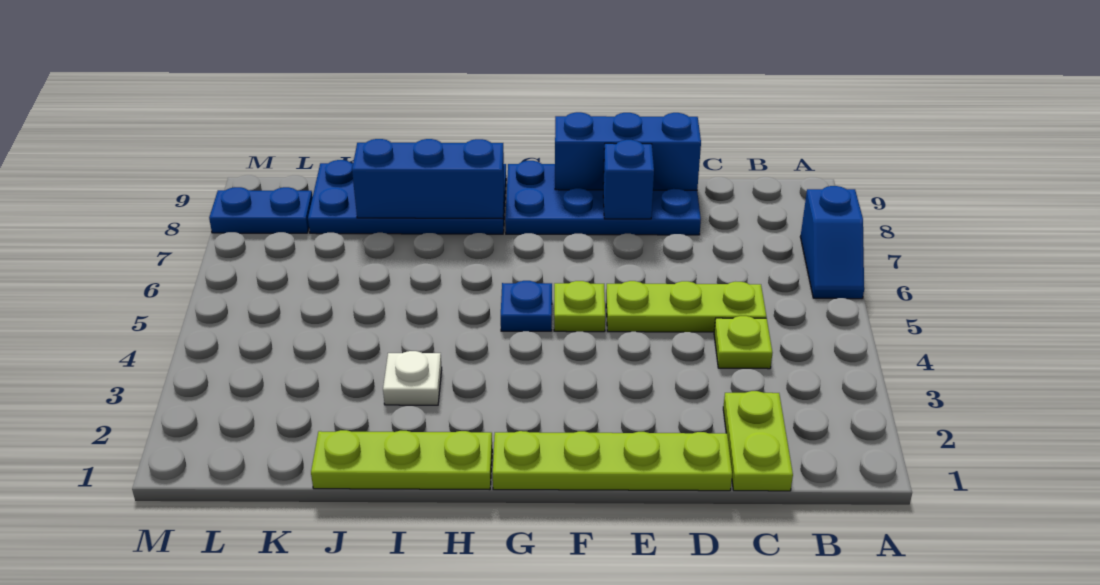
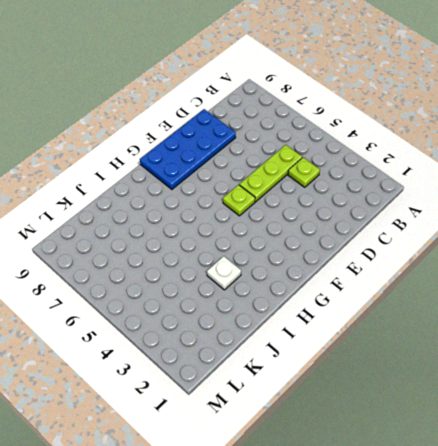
none -> blue slope A6:A7 level 1 top 7
none -> lime plate C1:C2 level 1
none -> lime plate D1:G1 level 1

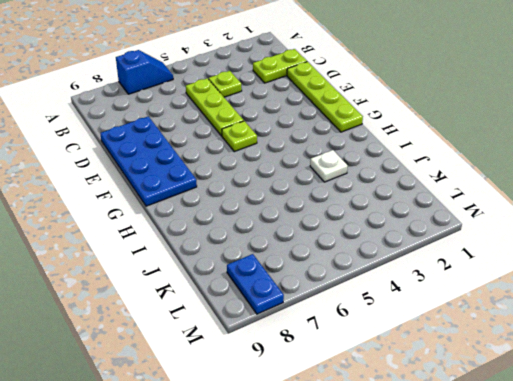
none -> blue plate G5 level 1
none -> lime plate H1:J1 level 1
none -> blue plate H8:K9 level 1

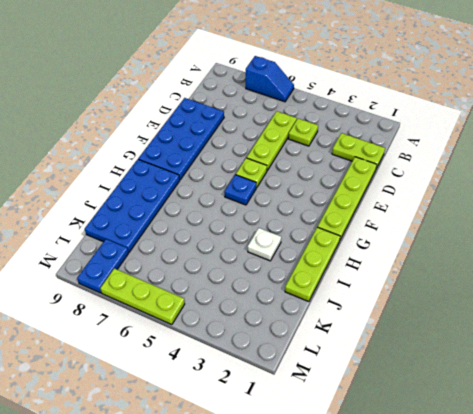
lime plate M5:M7 level 1 -> none
none -> blue brick D9:F9 level 2
none -> blue brick E8 level 2
none -> blue brick H8:J8 level 2

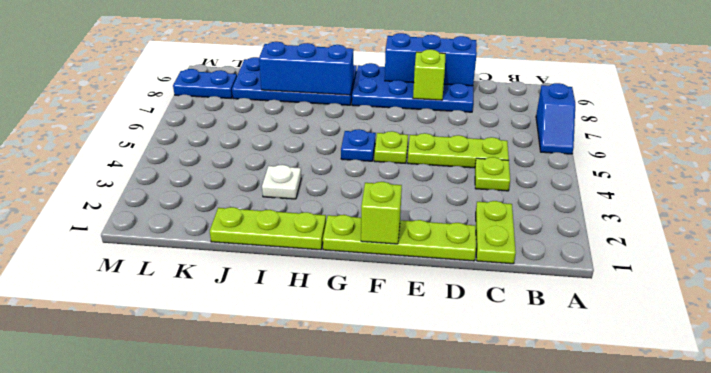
lime brick E8 level 2 -> blue brick E8 level 2
lime brick F1 level 2 -> none

